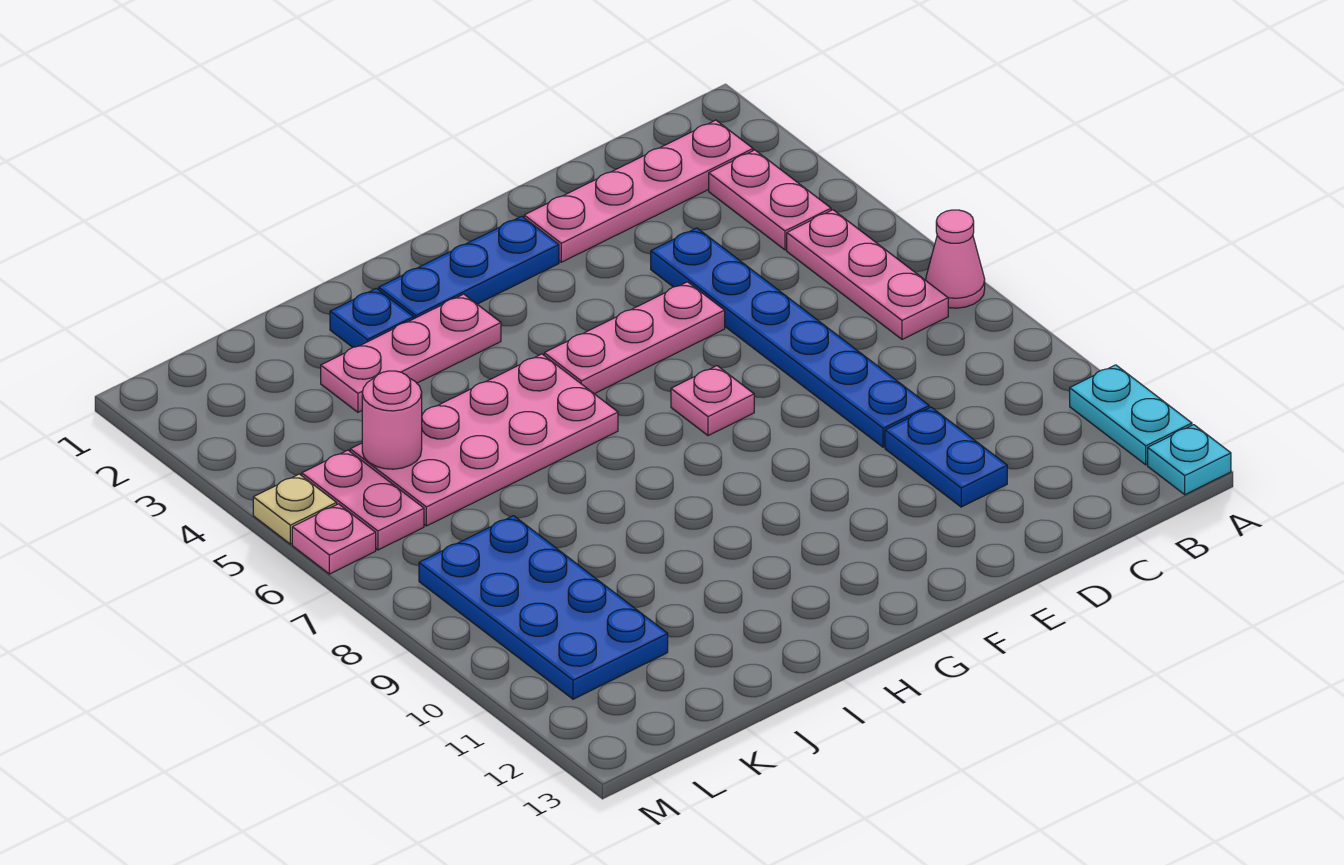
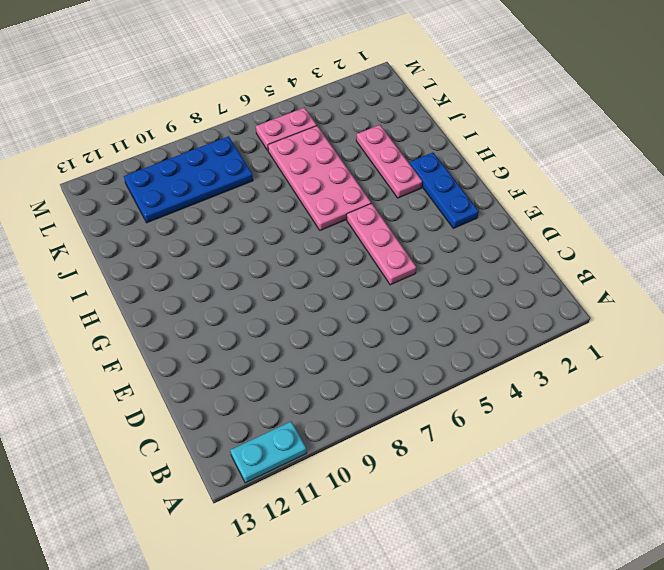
none -> pink cone A7 level 1
none -> cyan plate A13 level 1
none -> pink plate B2:E2 level 1

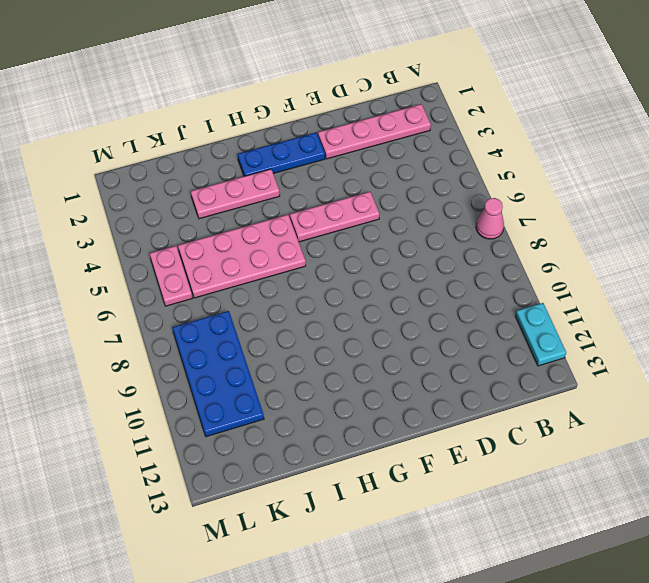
none -> cyan plate A13 level 1
none -> pink plate B3:B4 level 1
none -> pink plate B5:B7 level 1

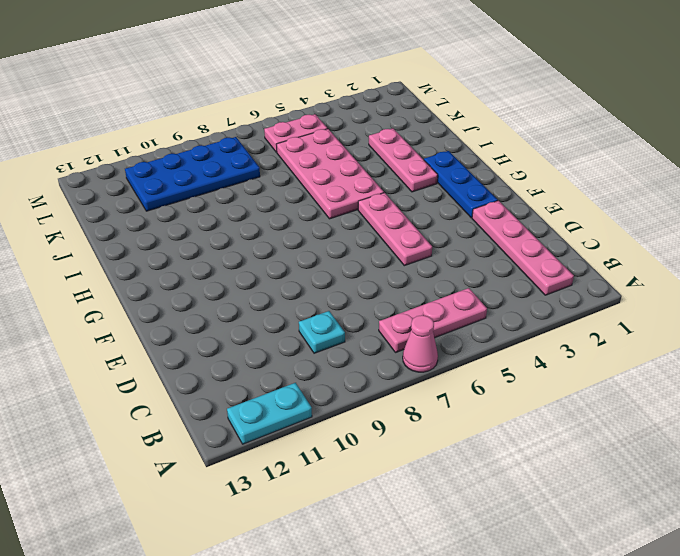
cyan plate C9 level 1 -> cyan plate A13 level 1
none -> pink plate B3:B4 level 1
none -> blue plate D4:D9 level 1
none -> blue plate D10:D11 level 1

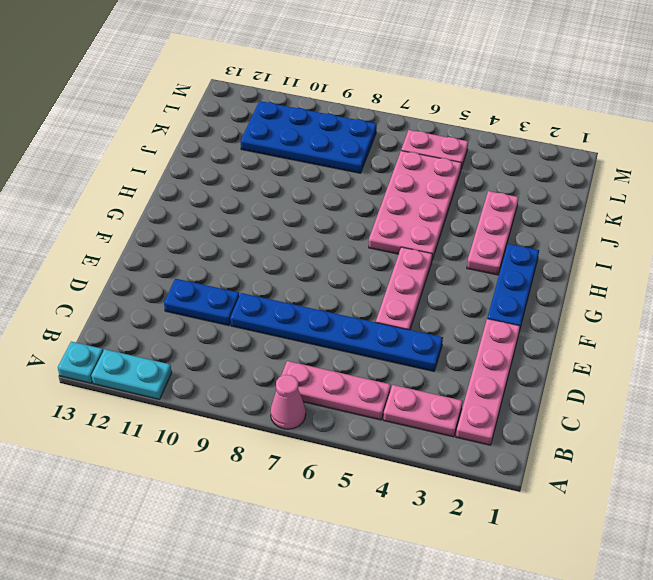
none -> pink plate F7 level 1
none -> blue plate I2 level 1
none -> tan plate M5 level 1

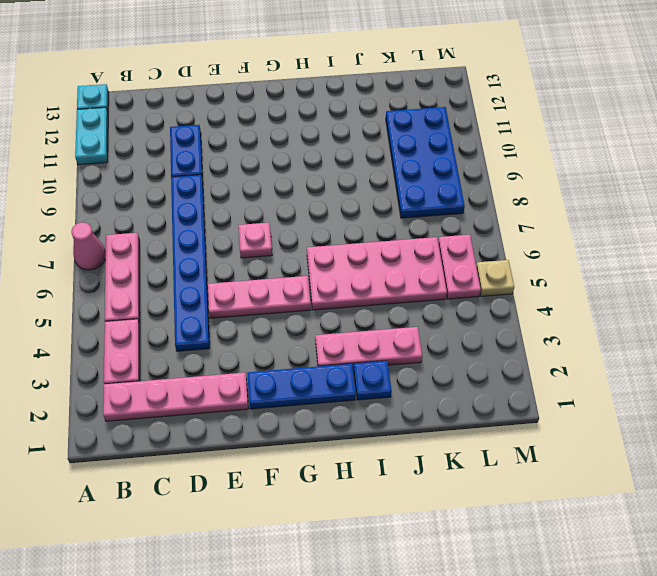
none -> pink plate M6 level 1
none -> pink round brick K5 level 2

